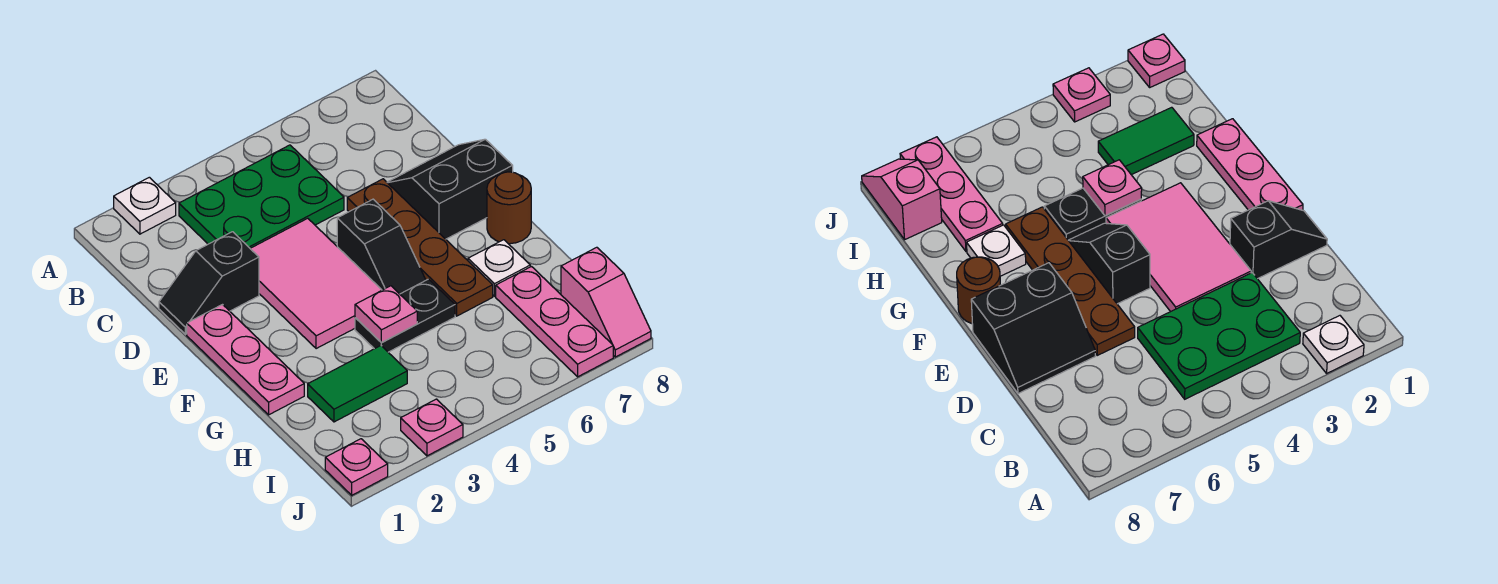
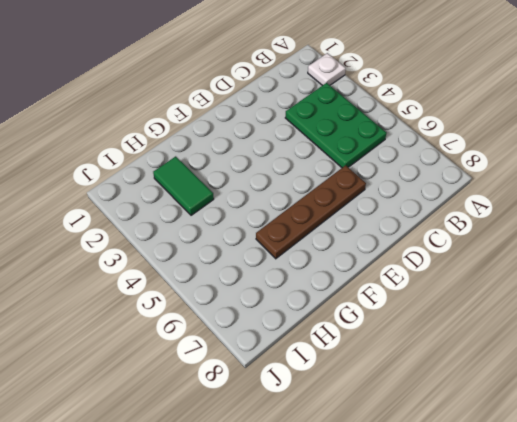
none -> black slope D1:D2 level 1 top 2
none -> pink tile D3:F4 level 1
none -> black slope D7:E8 level 1 top E

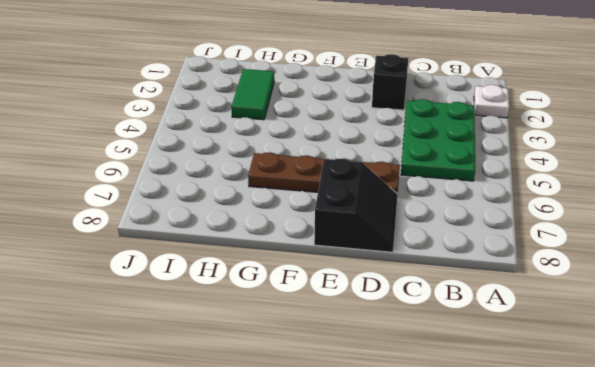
none -> pink tile D3:F4 level 1
none -> pink plate E1:G1 level 1
none -> black slope E5:F5 level 1 top E

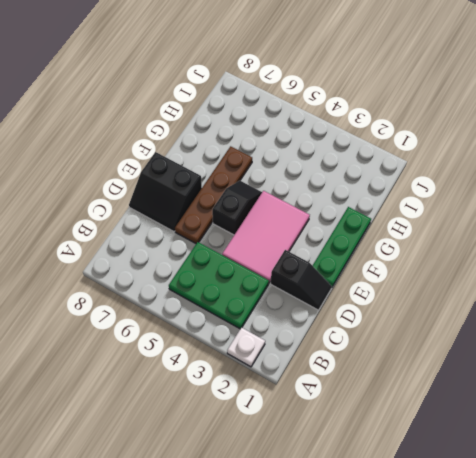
green plate E1:G1 level 1 -> pink plate E1:G1 level 1
none -> brown round brick F8 level 1
none -> black plate G4:G5 level 1
none -> white plate G7 level 1

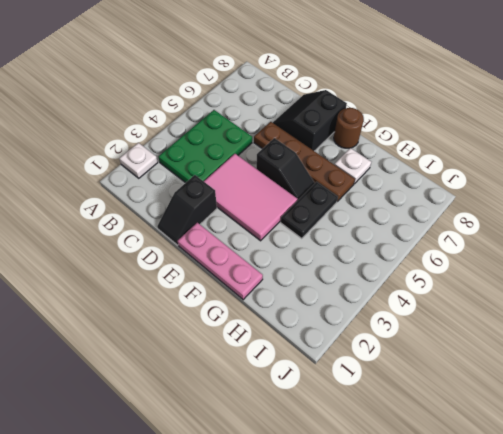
none -> green tile H2:H3 level 1
none -> pink plate H7:J7 level 1
none -> pink slope I8:J8 level 1 top I

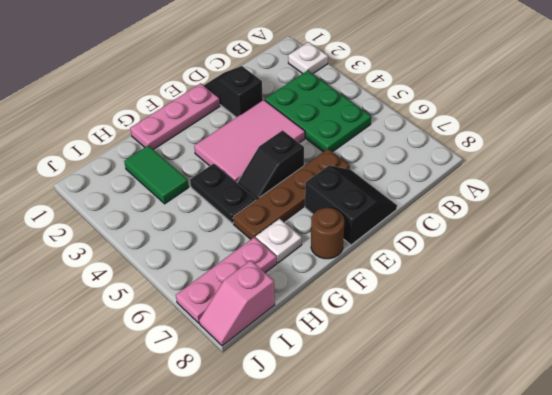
none -> pink plate J1 level 1
none -> pink plate J3 level 1
none -> pink plate G4 level 2

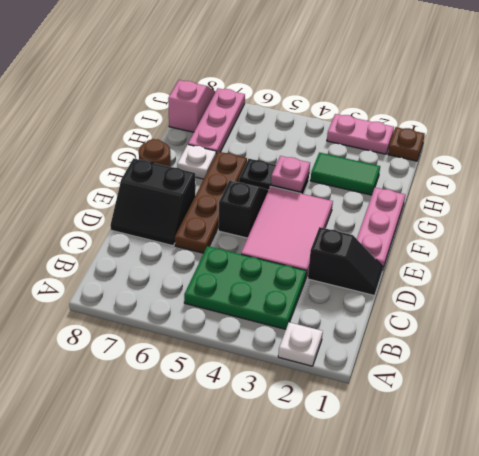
brown plate J1 level 1 -> pink plate J1 level 1
pink plate J2:J3 level 1 -> pink plate J3 level 1

